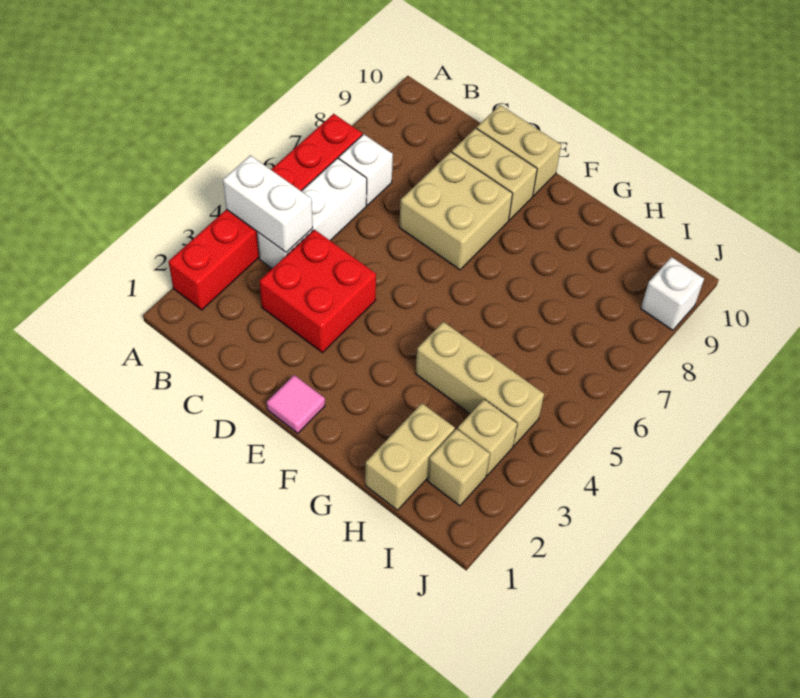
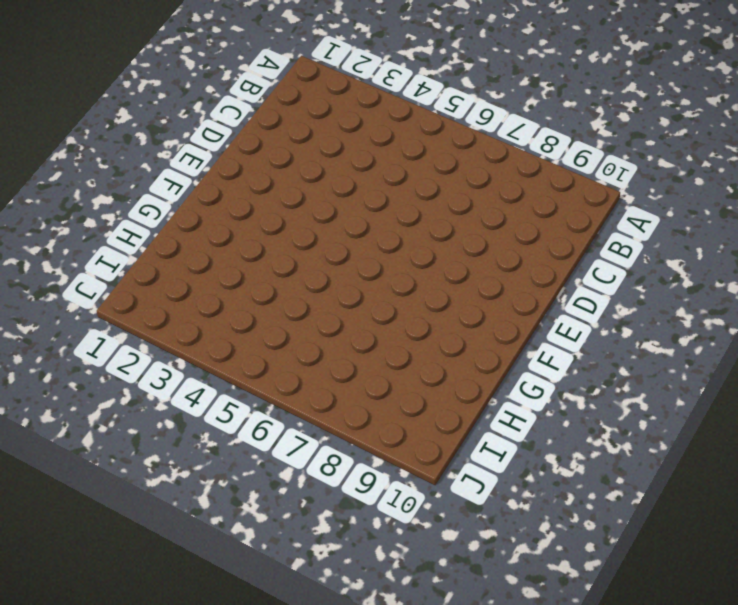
none -> red brick A2:A7 level 1
none -> white brick B4:B6 level 1
none -> white brick B7 level 1

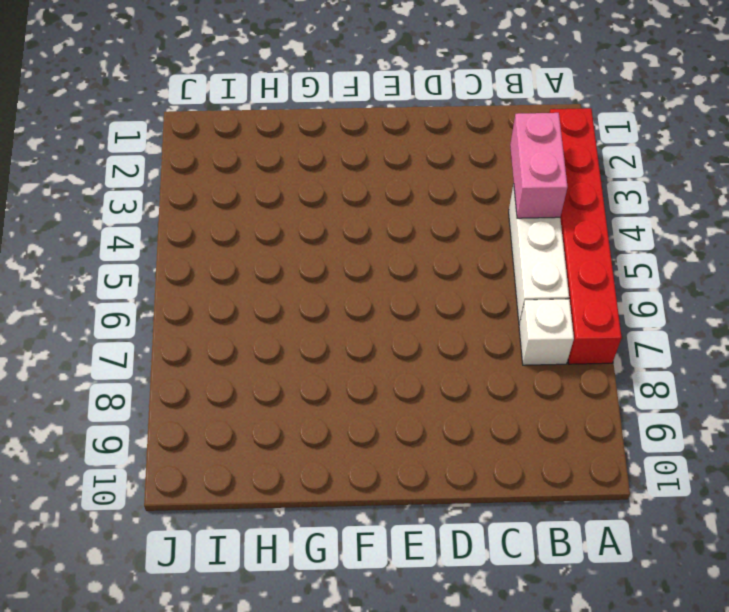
pink brick B3:B4 level 2 -> white brick A4:B4 level 2
none -> red brick C3:D4 level 1
none -> tan brick D7:E8 level 1
none -> tan brick D9:E9 level 1

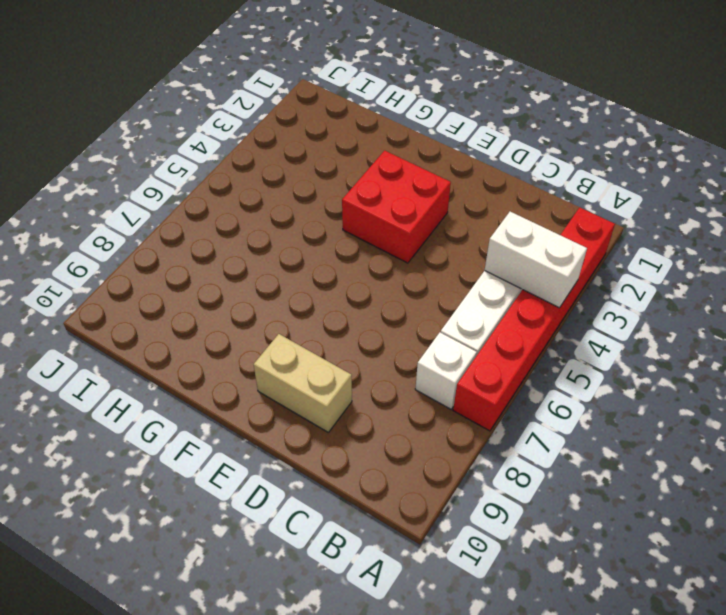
red brick E3:F4 level 1 -> red brick C3:D4 level 1
none -> tan brick D7:E8 level 1
none -> tan brick D10:E10 level 1
none -> pink tile E1 level 1

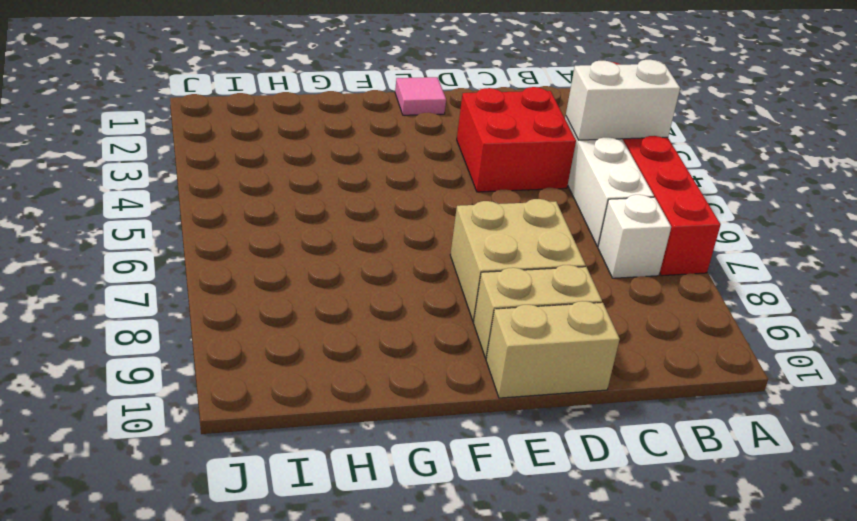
none -> tan brick G4:I4 level 1
none -> tan brick H1:H2 level 1
none -> tan brick I2 level 1

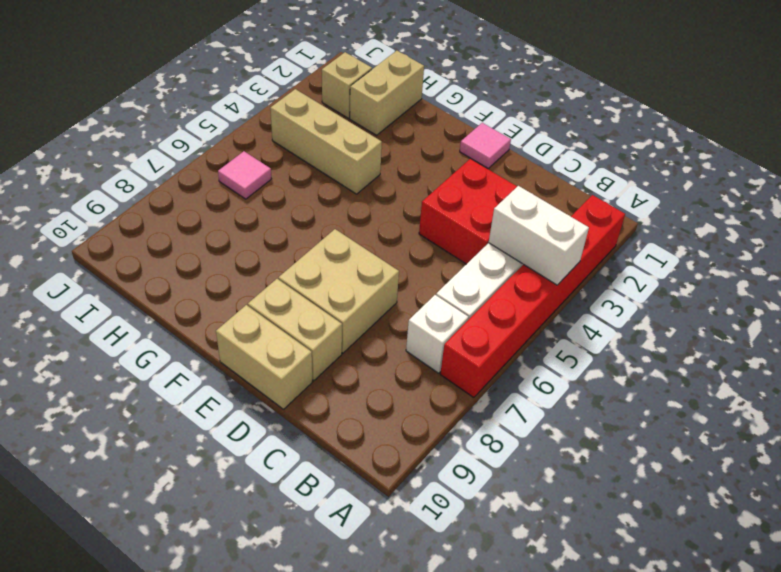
pink tile I6 level 1 -> none
none -> tan brick I3 level 1
none -> white brick J9 level 1

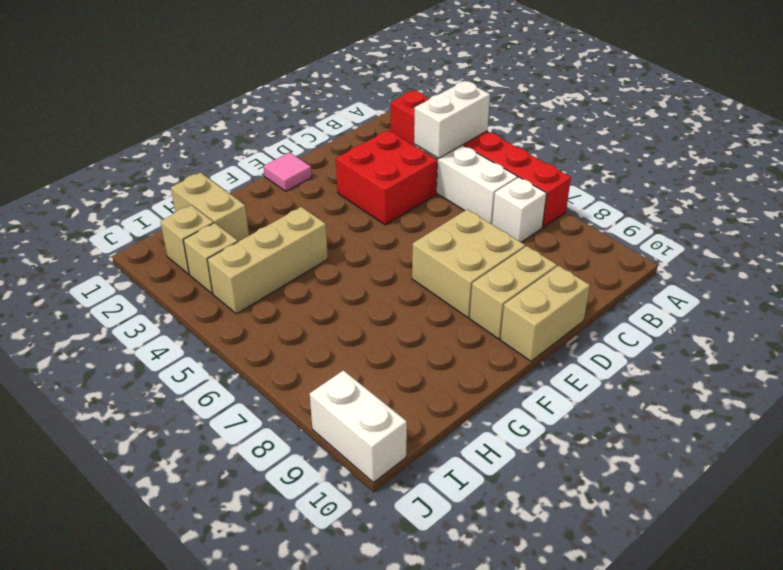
white brick J9:J10 level 1 -> white brick J9 level 1

